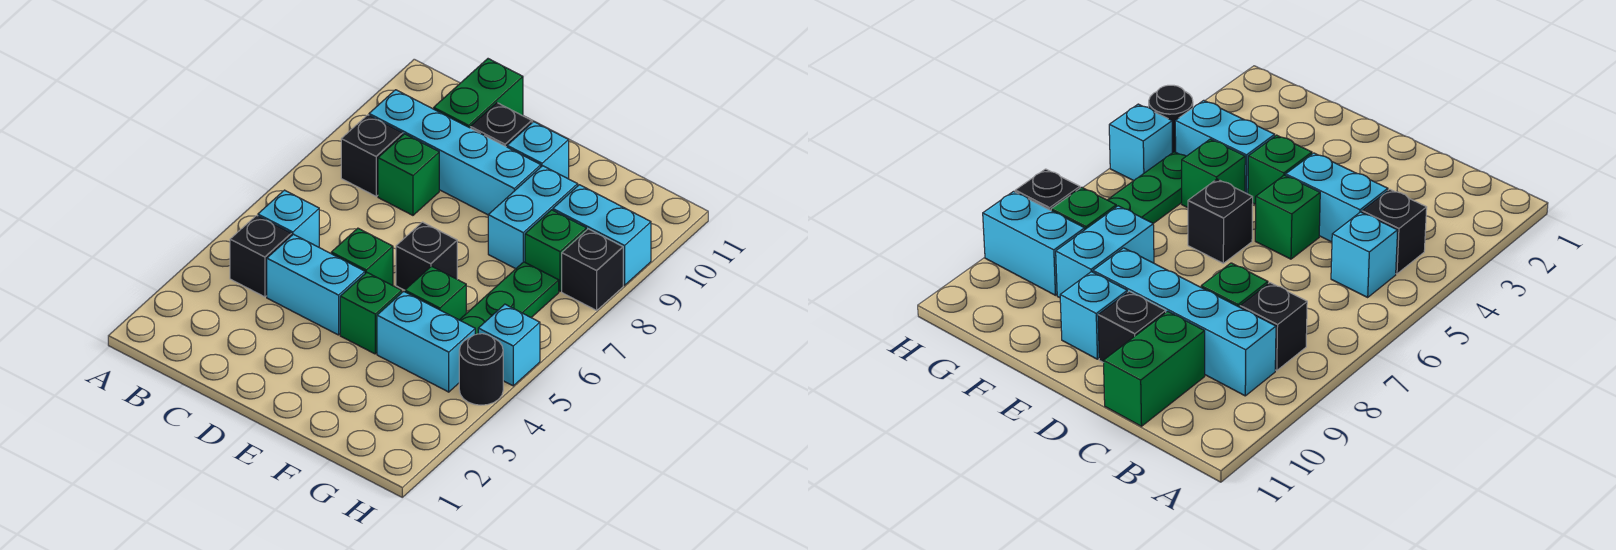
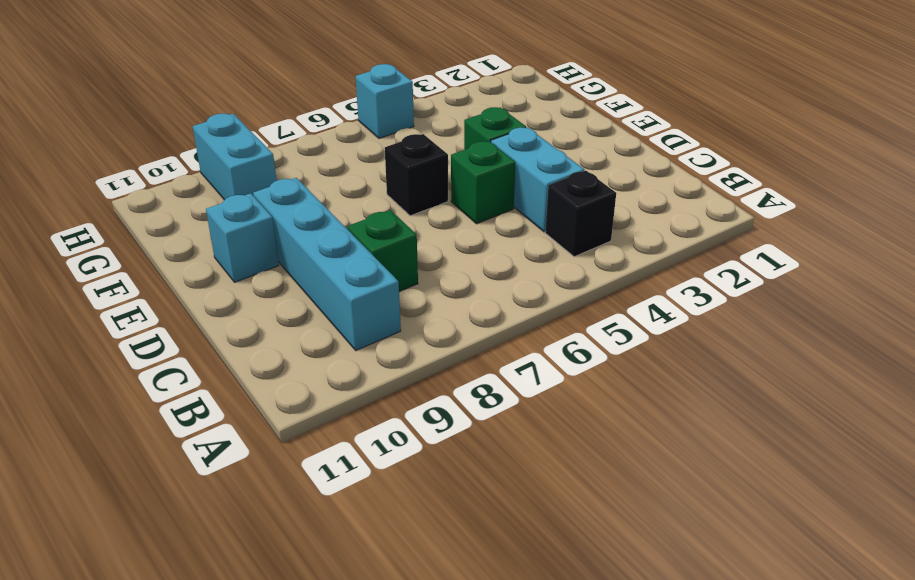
none -> cyan brick B5 level 1
none -> black brick B8 level 1
none -> green brick C10:C11 level 1

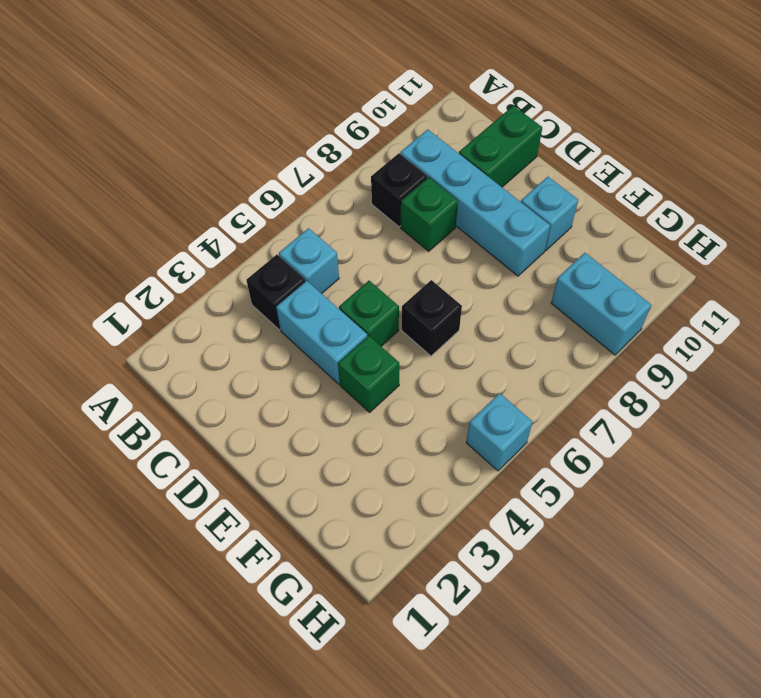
none -> black brick D10 level 1
none -> cyan brick F4:G4 level 1
none -> green brick F5 level 1

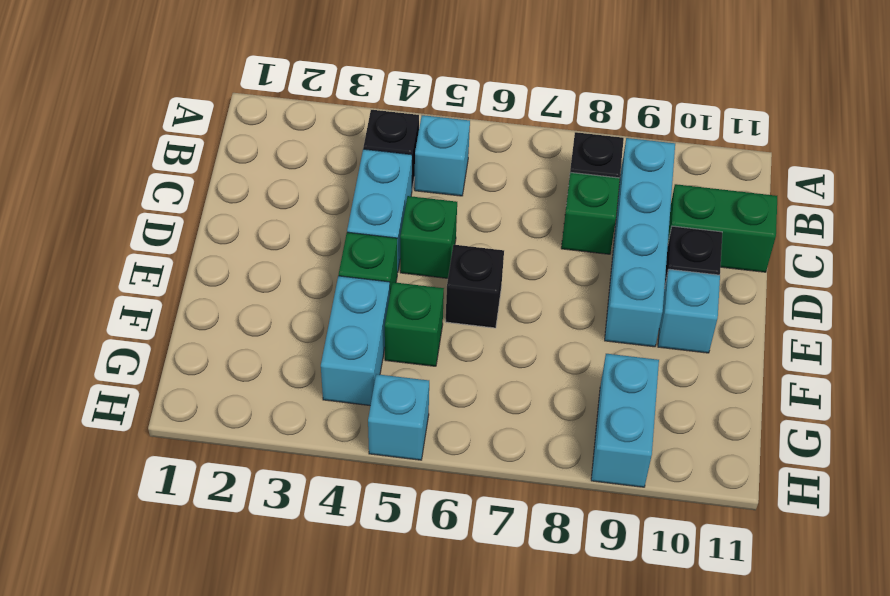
none -> cyan brick F8:F9 level 1
none -> green plate G5:G7 level 1
none -> green brick G8 level 1

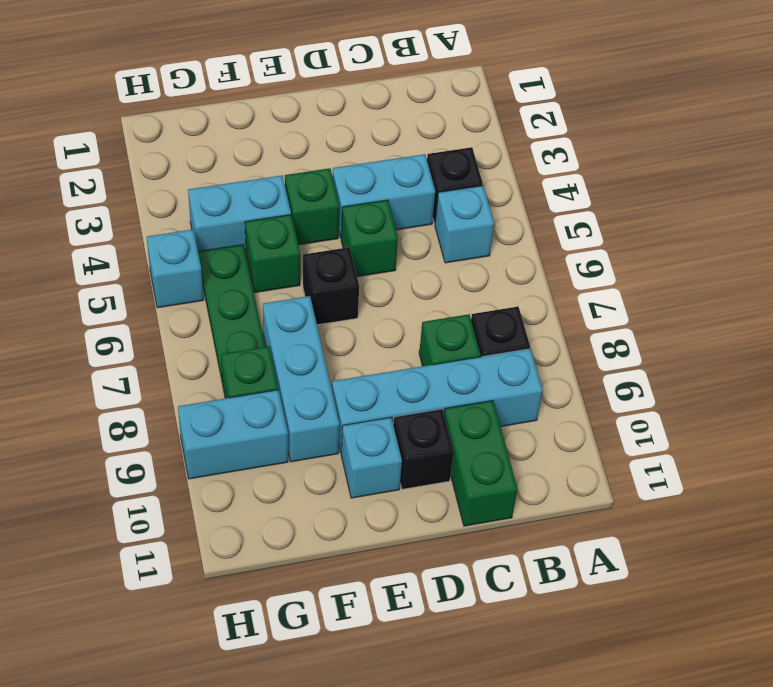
cyan brick F7:F9 level 1 -> cyan brick F8:F9 level 1
none -> black round brick H4 level 1
none -> black brick H8 level 1

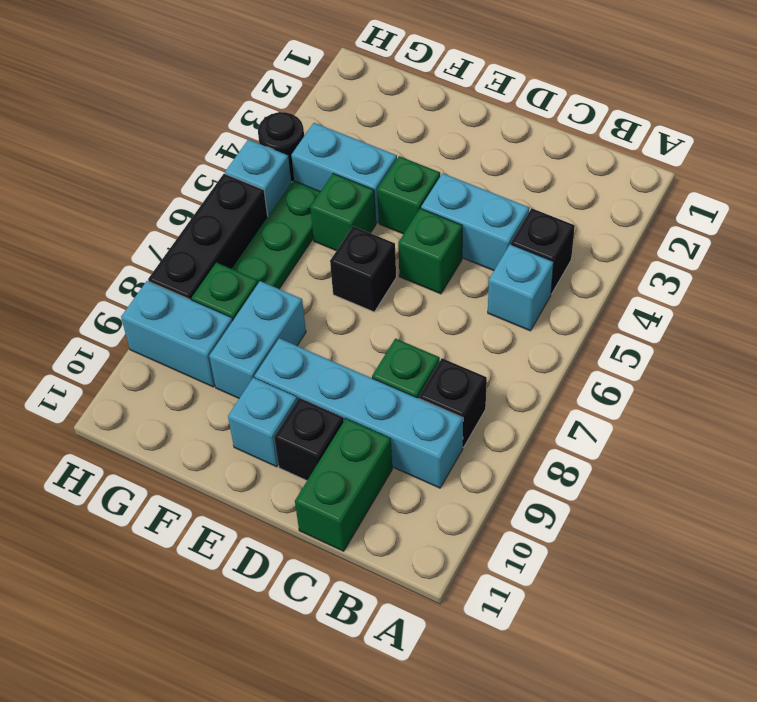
black brick H6:H8 level 1 -> black brick H8 level 1

